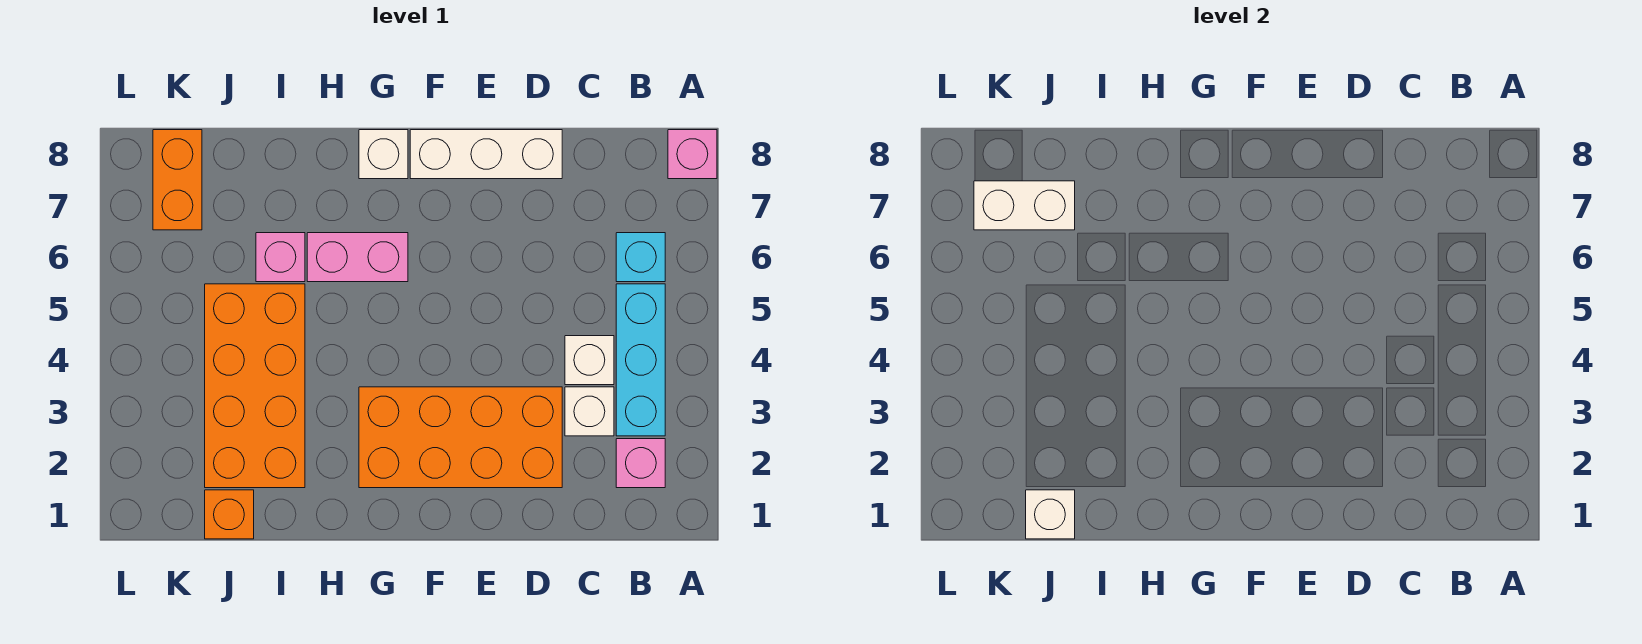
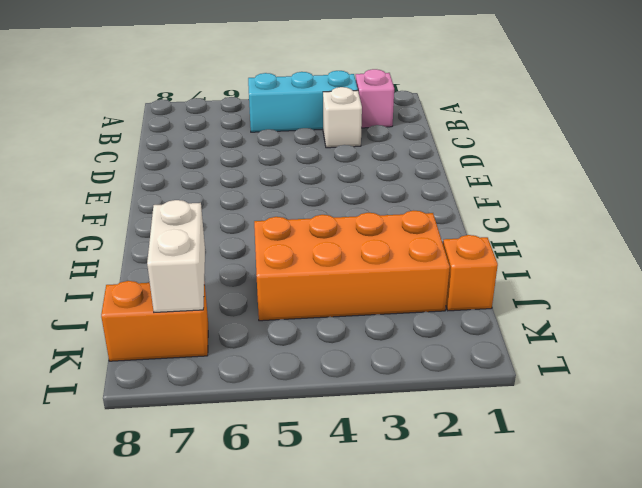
none -> pink brick A8 level 1
none -> cyan brick B6 level 1
none -> white brick C4 level 1

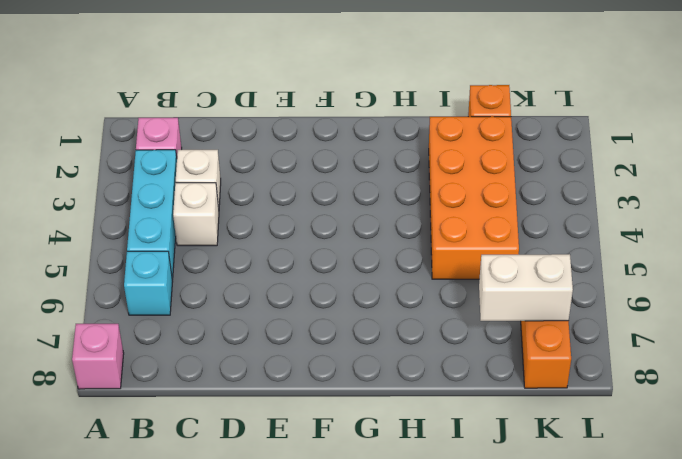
none -> orange brick D2:G3 level 1
none -> white brick D8:F8 level 1
none -> pink brick G6:H6 level 1

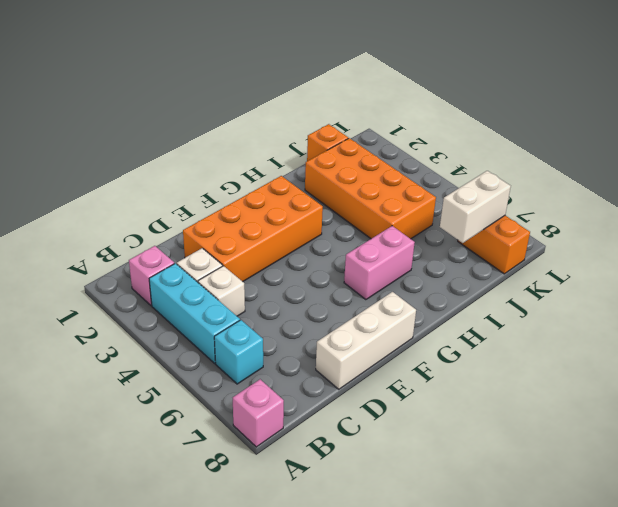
none -> white brick G8 level 1
none -> pink brick I6 level 1
none -> white brick J1 level 2

